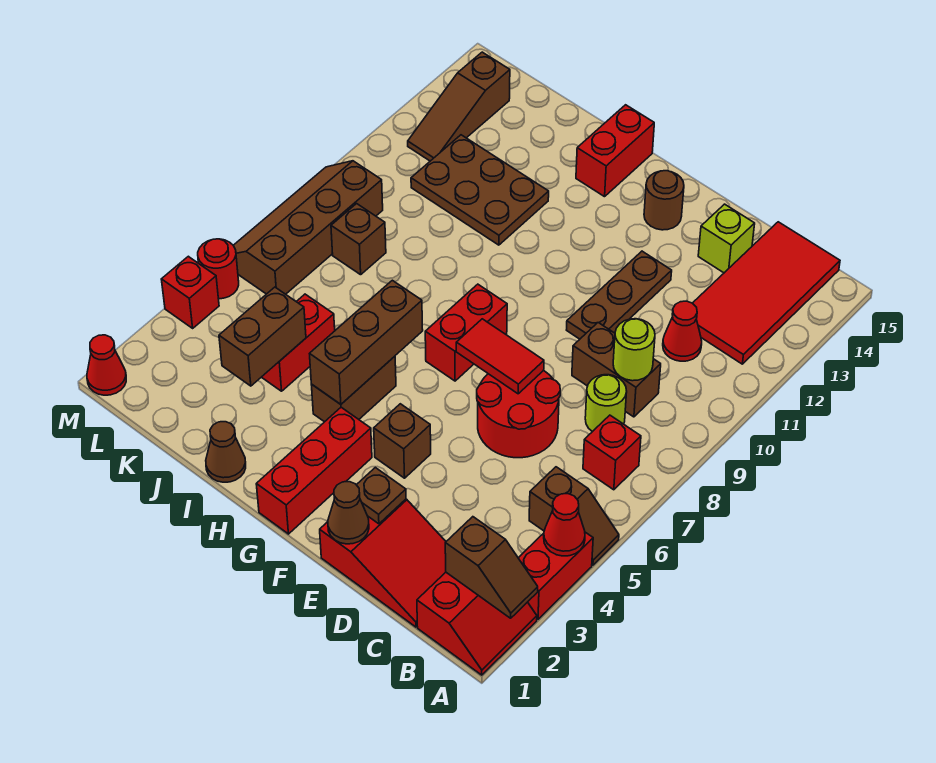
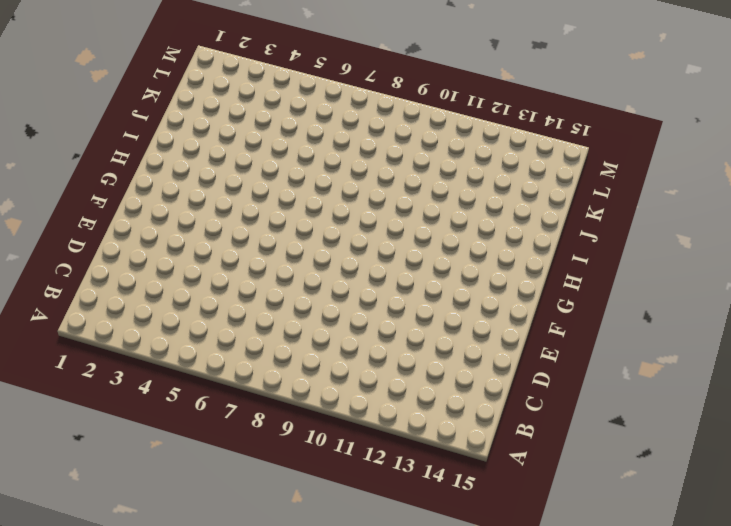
none -> red slope A1:B2 level 1 top B
none -> red brick A3:A4 level 1
none -> brown slope A5:B5 level 1 top B
none -> red brick B7 level 1

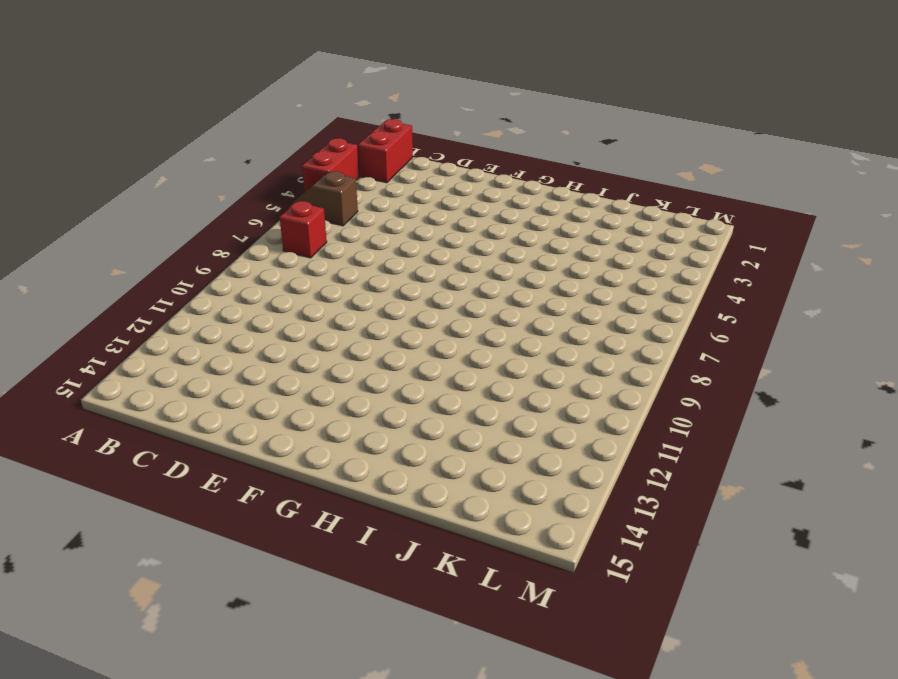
none -> red tile B12:C15 level 1
none -> red slope C1:E2 level 1 top E
none -> lime round brick C8 level 1
none -> brown brick C9:D9 level 1

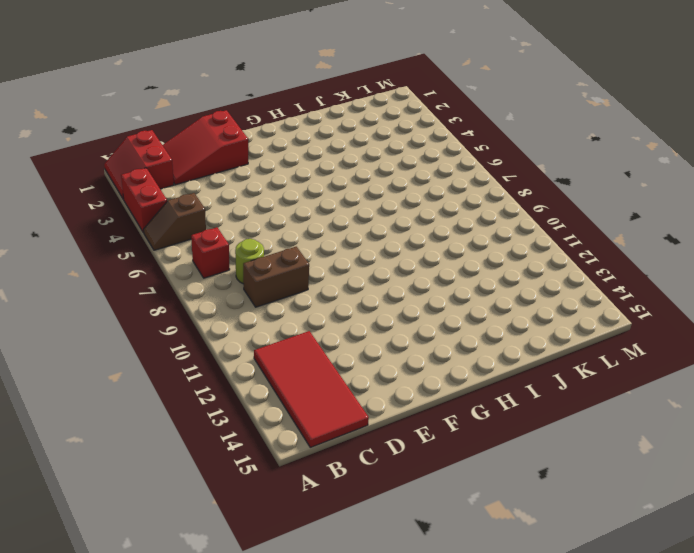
none -> red cone C11 level 1
none -> red round brick D6:E7 level 1
none -> lime brick D14 level 1
none -> brown plate E10:E12 level 1

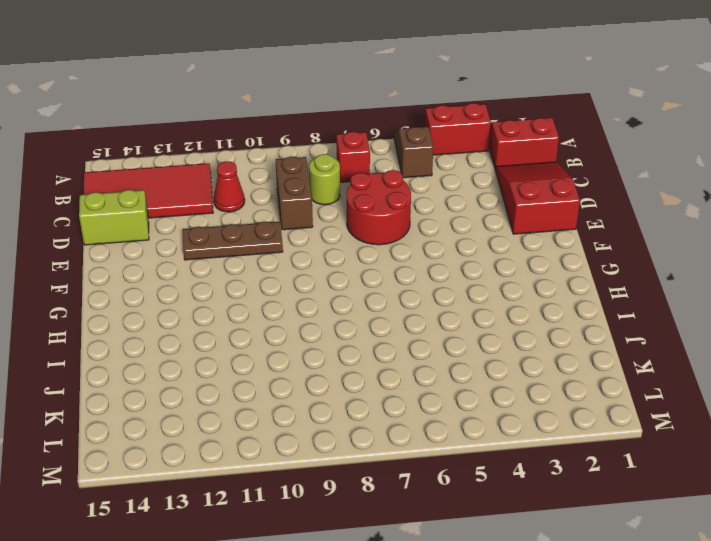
lime brick D14:D15 level 1 -> lime brick D14 level 1
none -> brown brick F4 level 1
none -> brown round brick F14 level 1
none -> red brick G1:G3 level 1
none -> red brick G7:G8 level 1

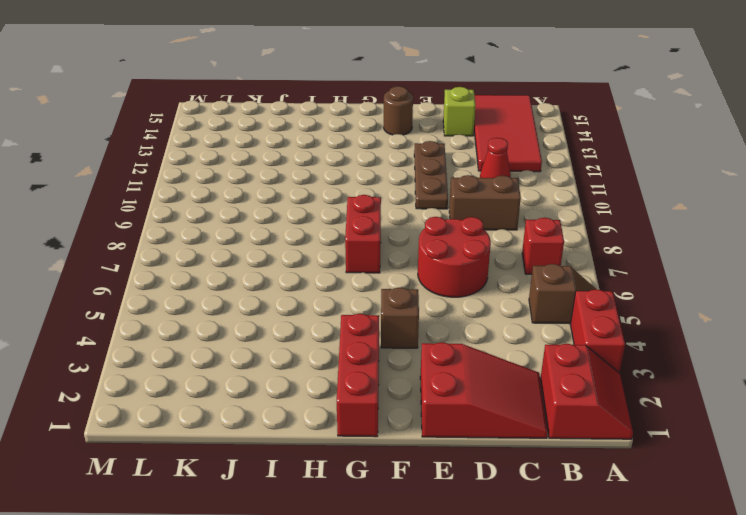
none -> lime round brick C8 level 1
none -> brown brick H4:H5 level 1
none -> red brick H14:H15 level 1
none -> brown cone I1 level 1

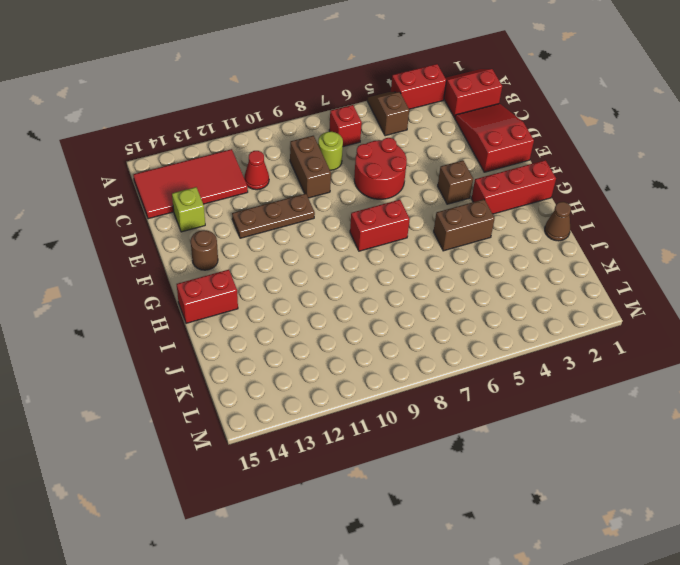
none -> brown plate I11:K12 level 1
none -> red brick J4:J5 level 1
none -> brown brick K8 level 1
none -> brown slope L6:M9 level 1 top L

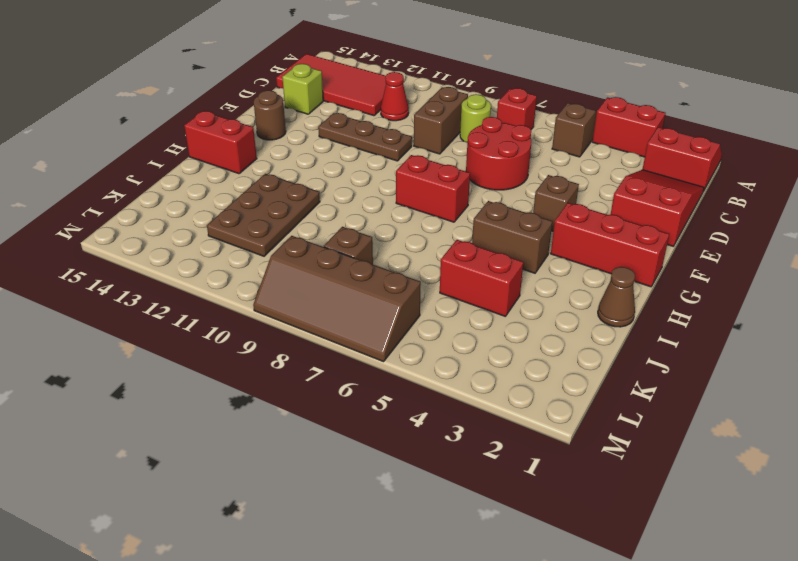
none -> brown slope L12:L14 level 1 top 14
none -> red cone M1 level 1
none -> red brick M4 level 1
none -> red round brick M5 level 1

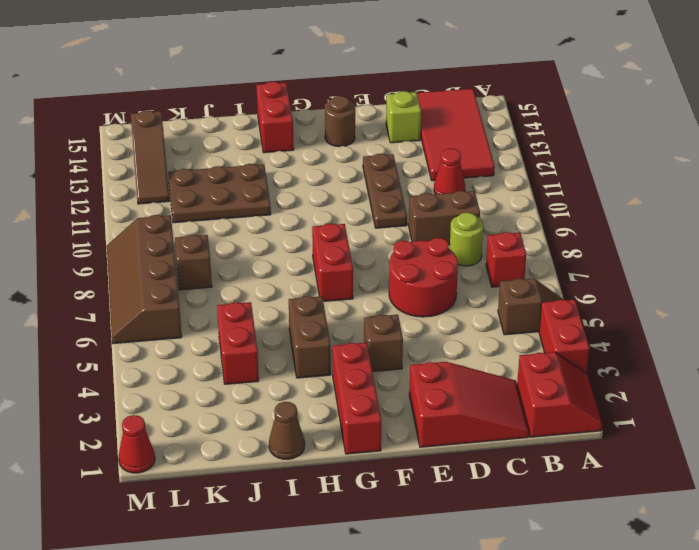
none -> red brick M4 level 1
none -> red round brick M5 level 1
none -> brown slope A2:B2 level 2 top B
none -> red cone A4 level 2

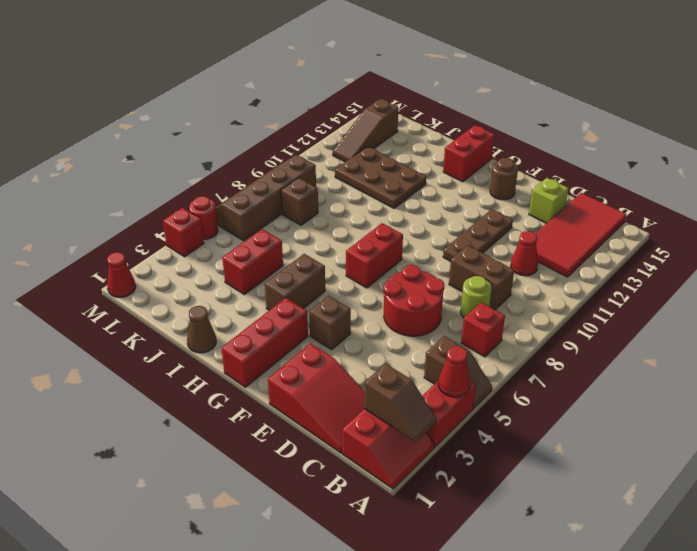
none -> lime round brick C9 level 2
none -> brown cone E1 level 2
none -> brown plate E2 level 2
none -> red tile E7:F7 level 2

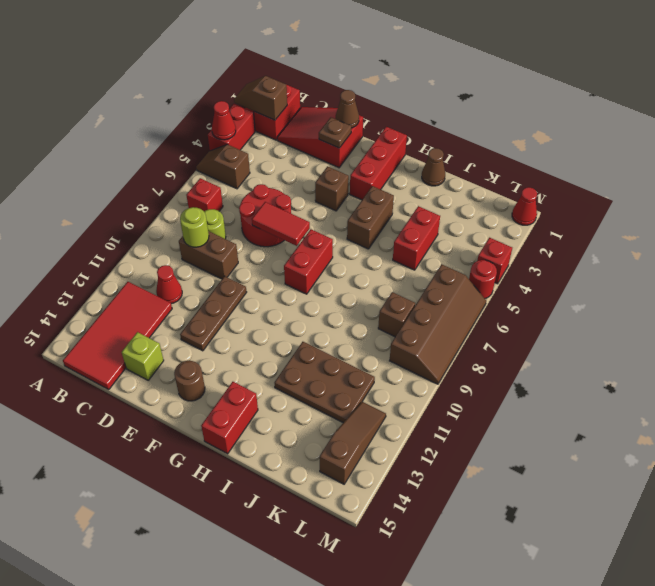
none -> brown brick H4:H6 level 2
none -> brown brick J3:J4 level 2

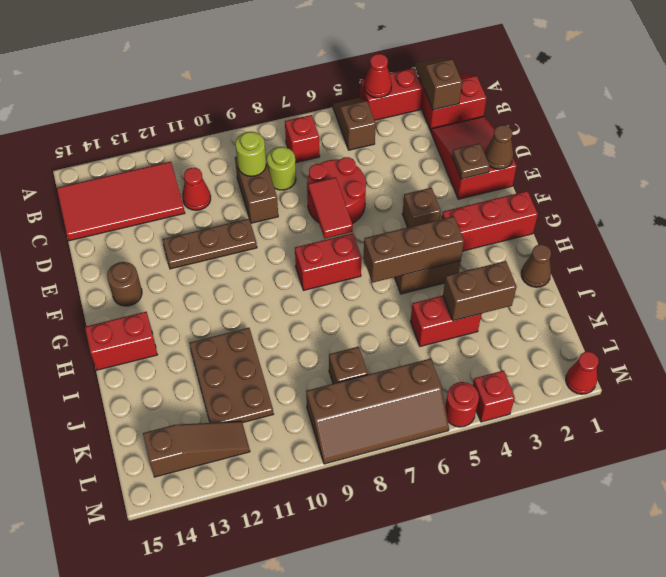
none -> lime brick D14 level 1

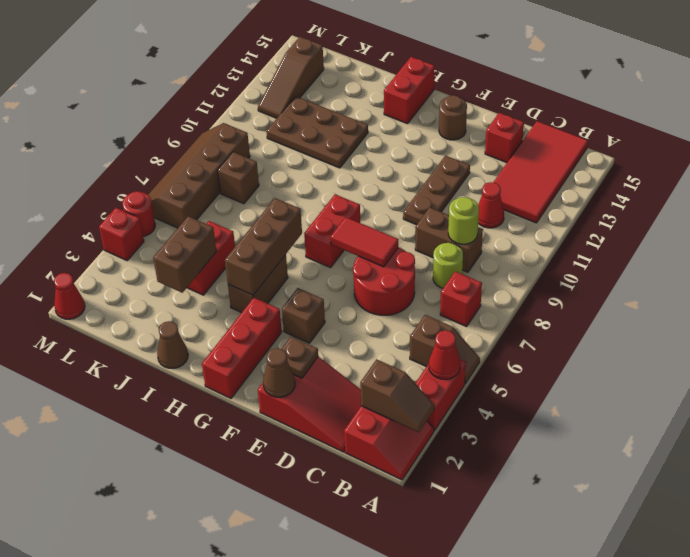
red brick D14 level 1 -> lime brick D14 level 1

